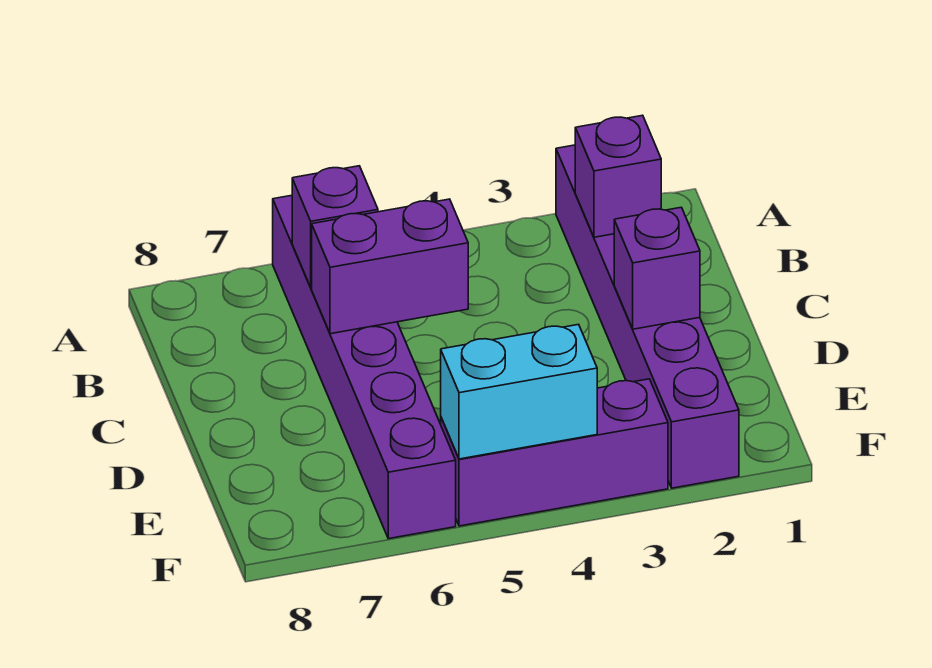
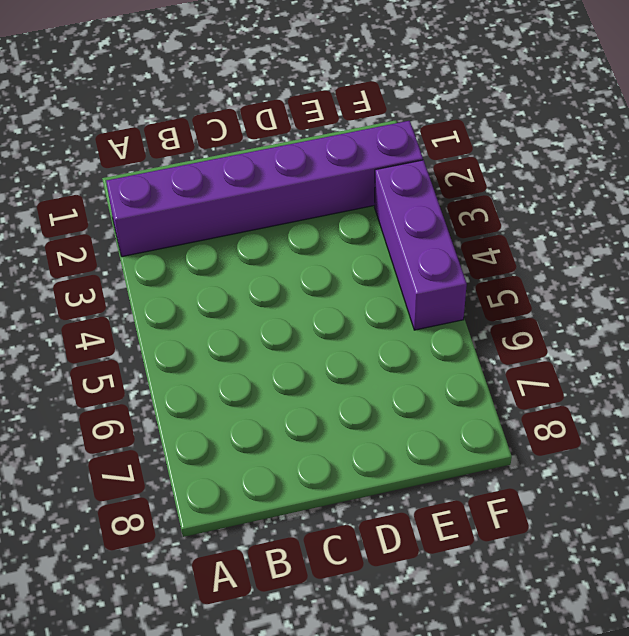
none -> purple brick A6:F6 level 1
none -> purple brick B2 level 2

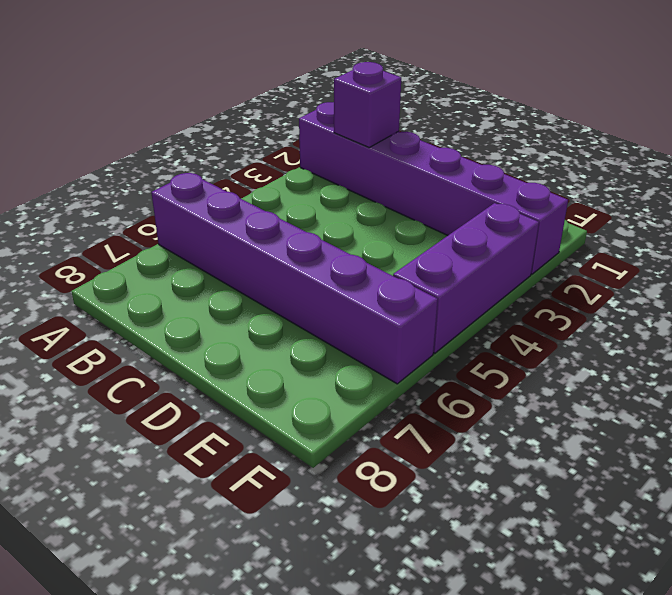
none -> purple brick B6 level 2
none -> purple brick C5:C6 level 2

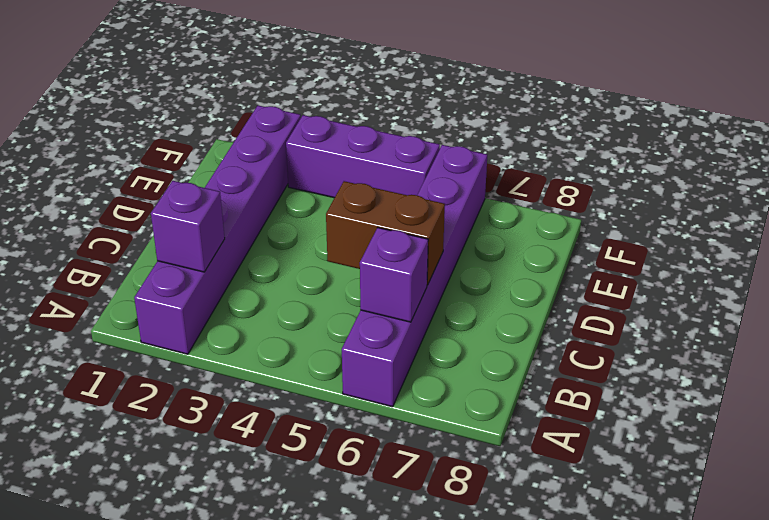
brown brick C5:C6 level 2 -> purple brick C5:C6 level 2
none -> purple brick D2 level 2
none -> cyan brick F4:F5 level 2

